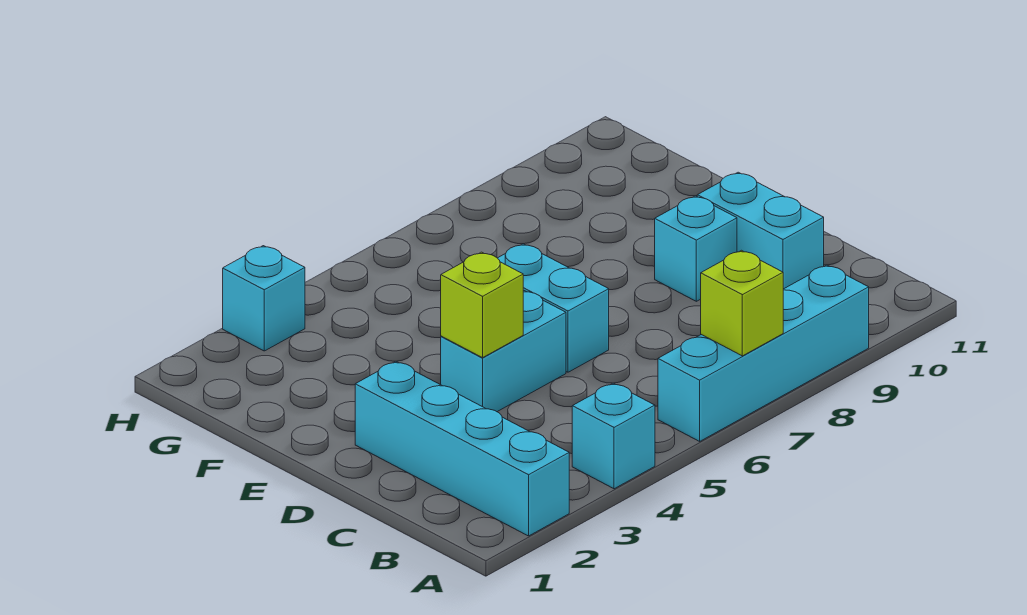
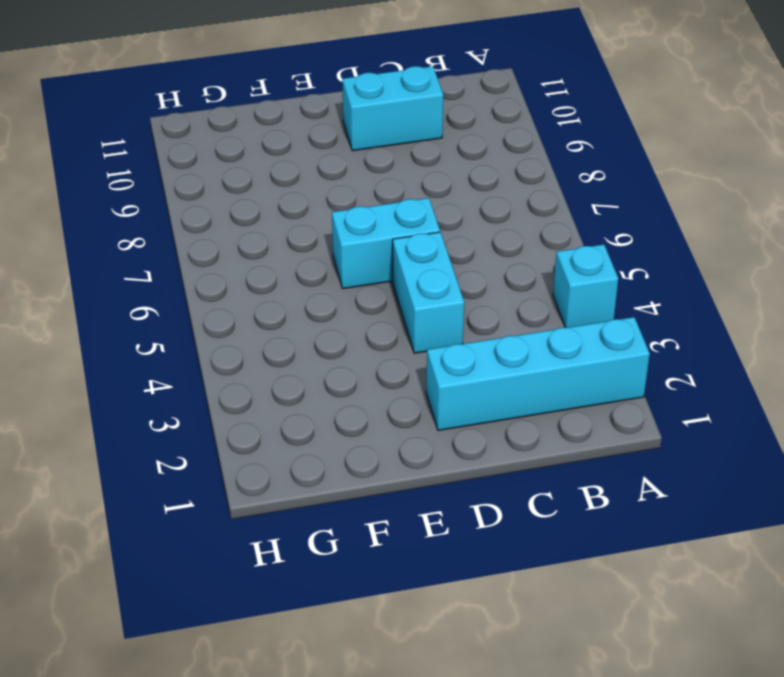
none -> cyan brick A6:A9 level 1
none -> cyan brick D9 level 1

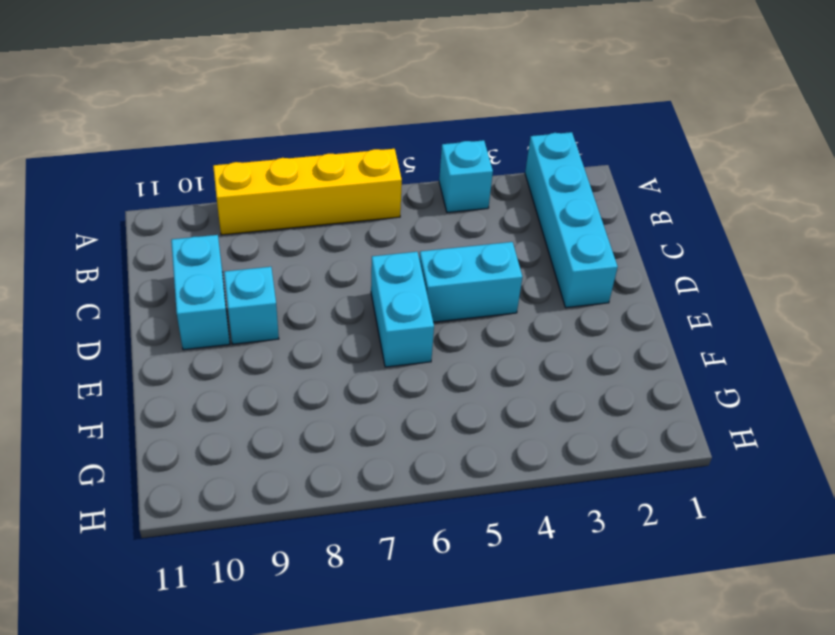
yellow brick A6:A9 level 1 -> cyan brick A6:A9 level 1
none -> cyan brick H3 level 1
none -> lime brick A7 level 2

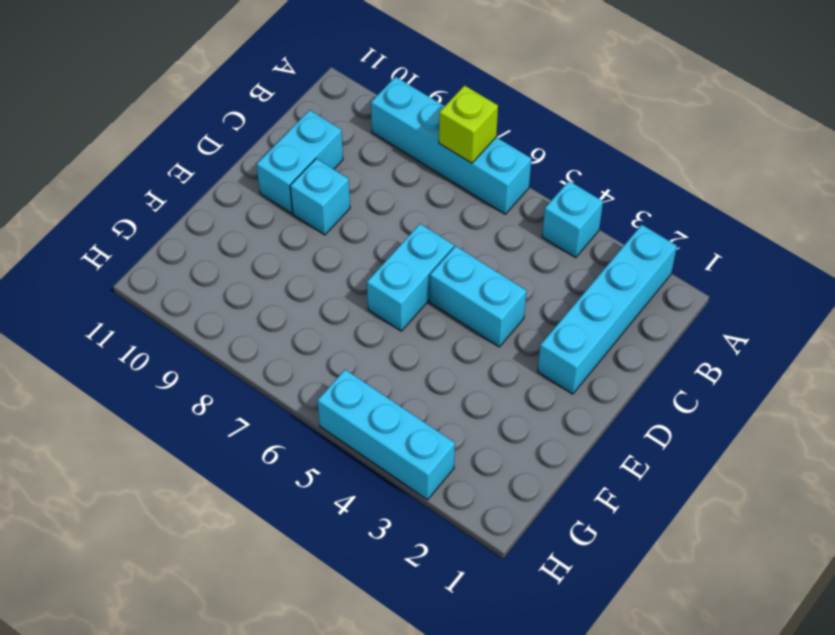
cyan brick H3:H5 level 1 -> cyan brick H3 level 1
none -> lime brick D4 level 2

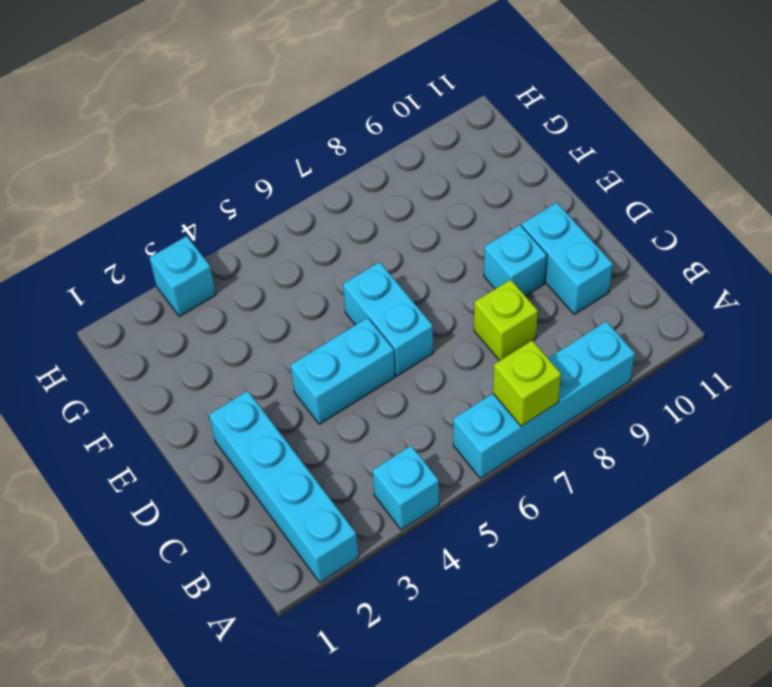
lime brick C8 level 1 -> lime brick D4 level 2

